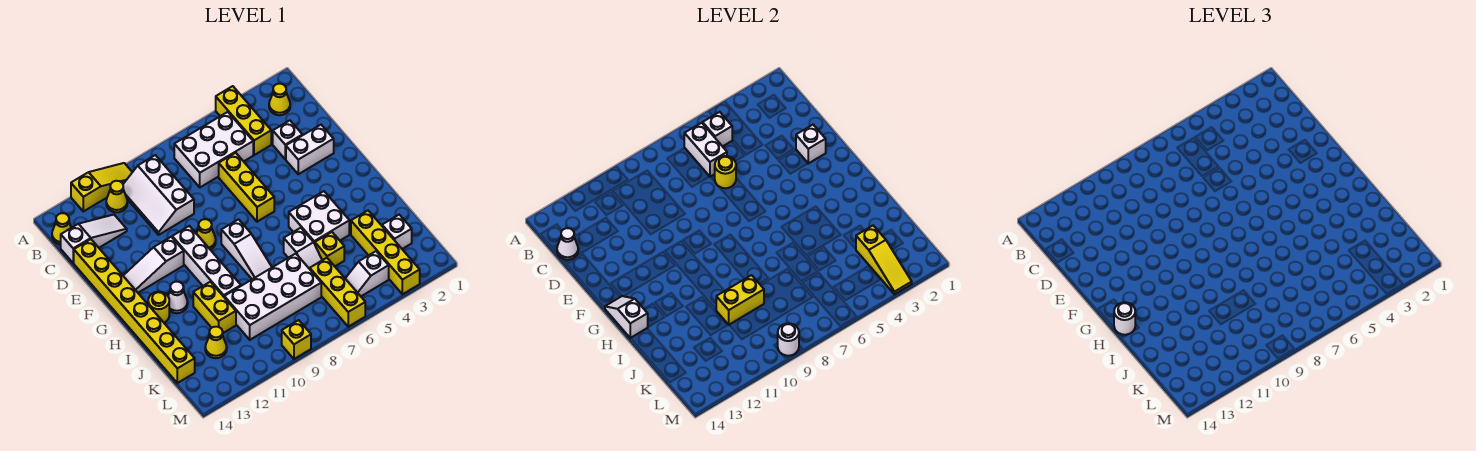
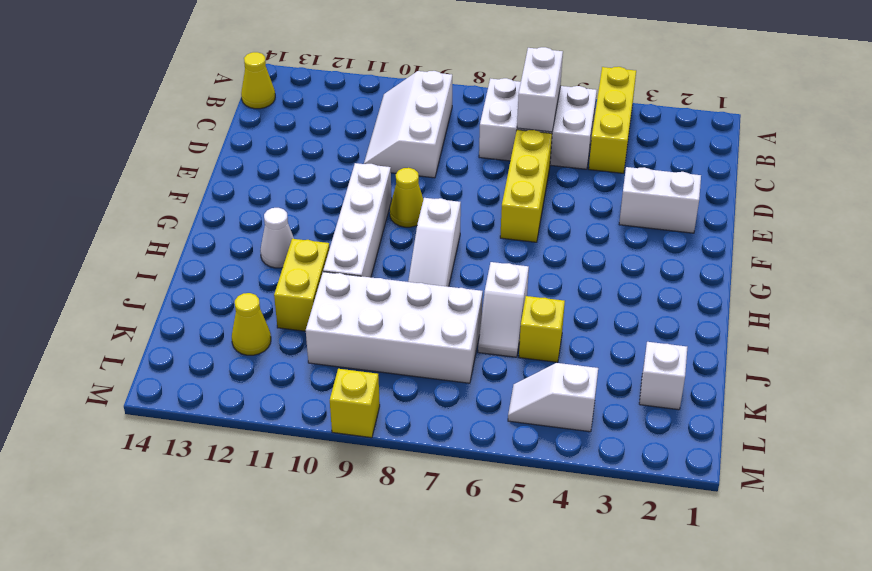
none -> yellow slope A10:A12 level 1 top 12
none -> yellow cone B2 level 1
none -> yellow cone B11 level 1
none -> white slope C12:C14 level 1 top 14

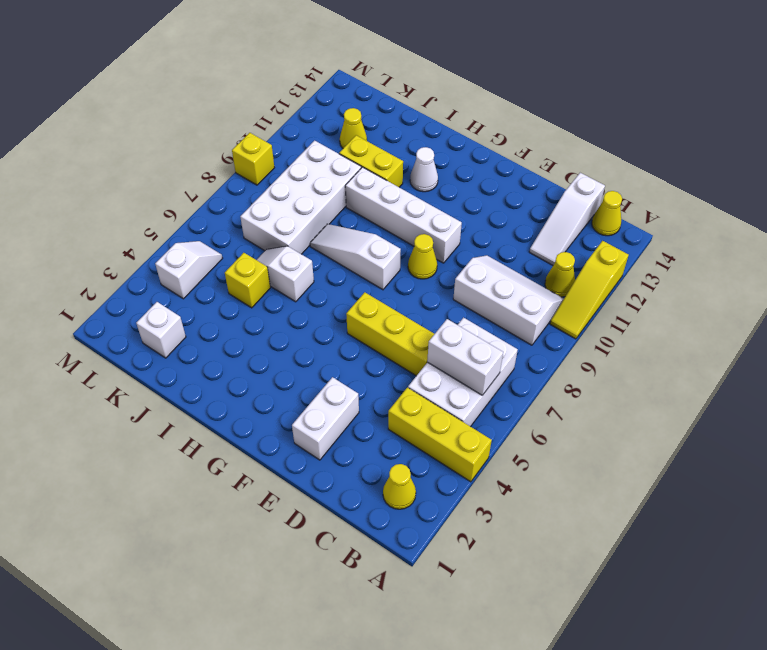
none -> white brick D3 level 1
none -> yellow brick D14:K14 level 1
none -> white slope F11:F13 level 1 top 11
none -> white brick H4:I5 level 1

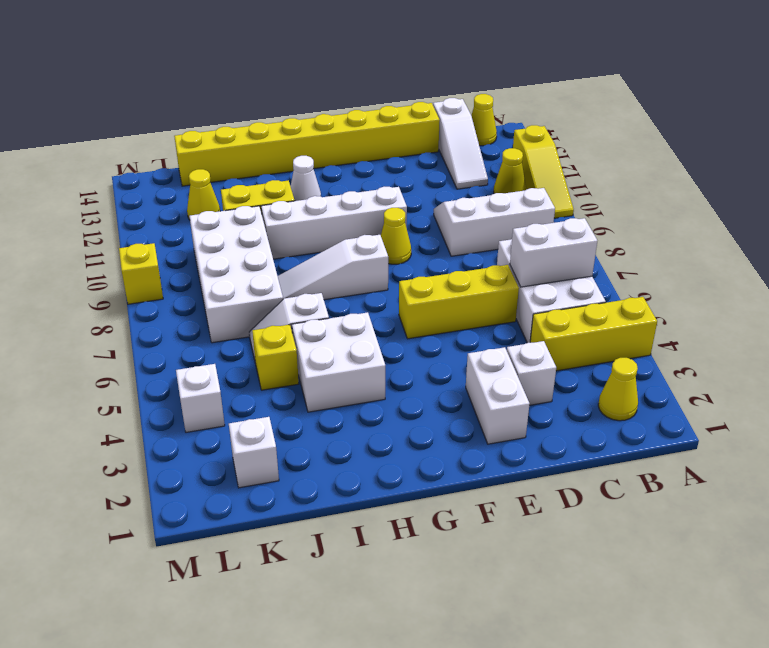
none -> white slope F11:F13 level 1 top 11
none -> yellow round brick H13 level 1
none -> yellow brick J3:M3 level 1
none -> yellow brick K6:M6 level 1

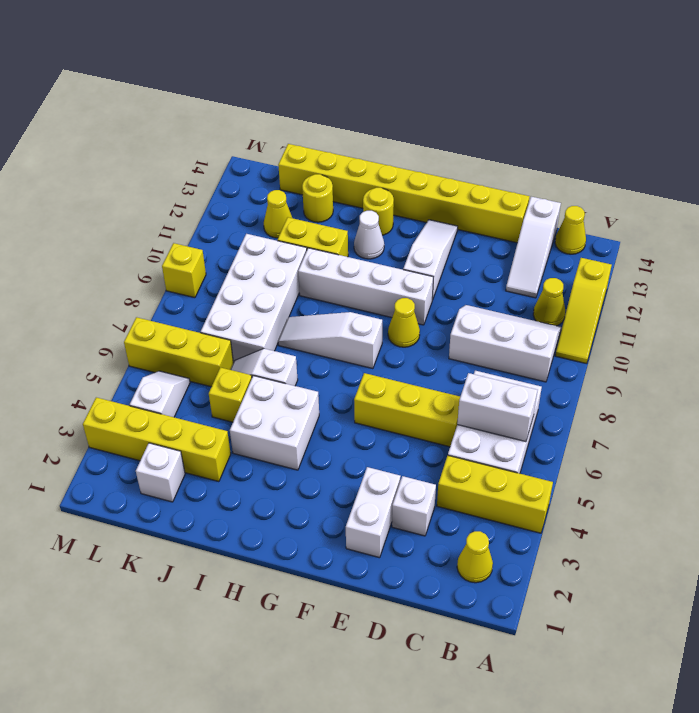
yellow round brick J13 level 1 -> yellow round brick D6 level 2
none -> white brick B5 level 2
none -> white cone C14 level 2
none -> white brick E2 level 2
none -> white slope G14:H14 level 2 top H

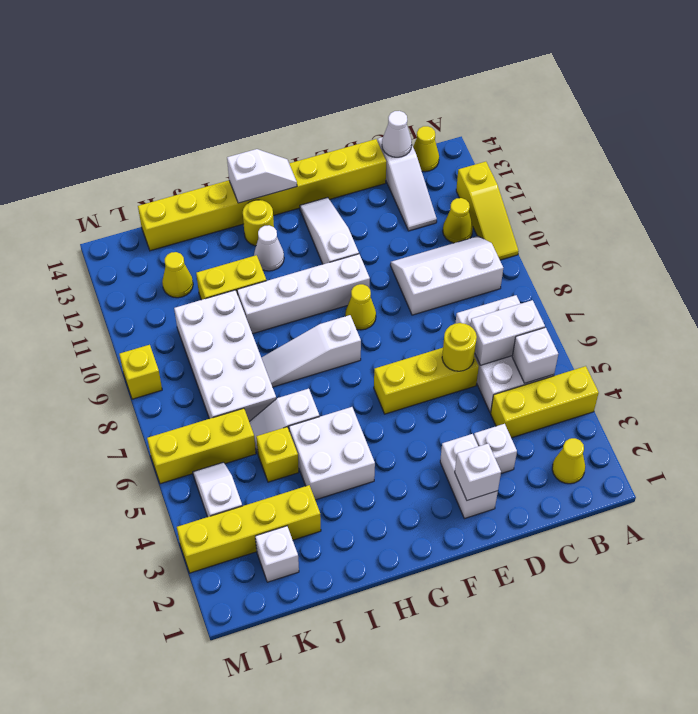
none -> yellow brick J9:J10 level 2
none -> yellow slope K3:M3 level 2 top K
none -> white round brick M9 level 2
none -> white round brick H14 level 3

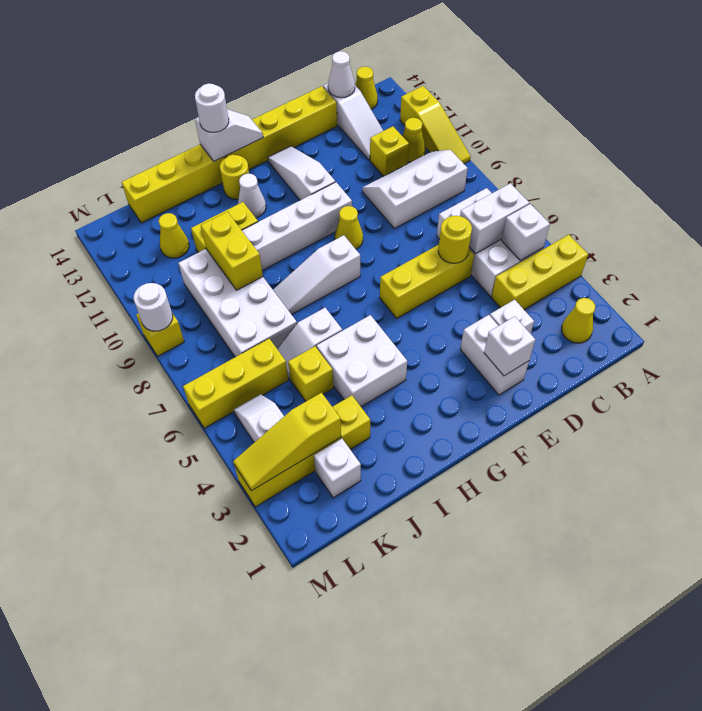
yellow brick C11 level 1 -> none

